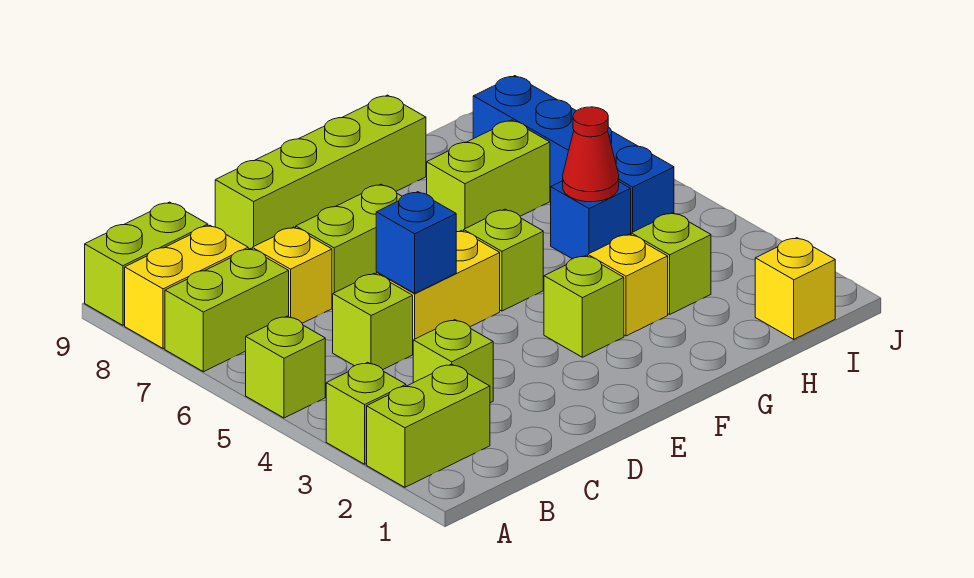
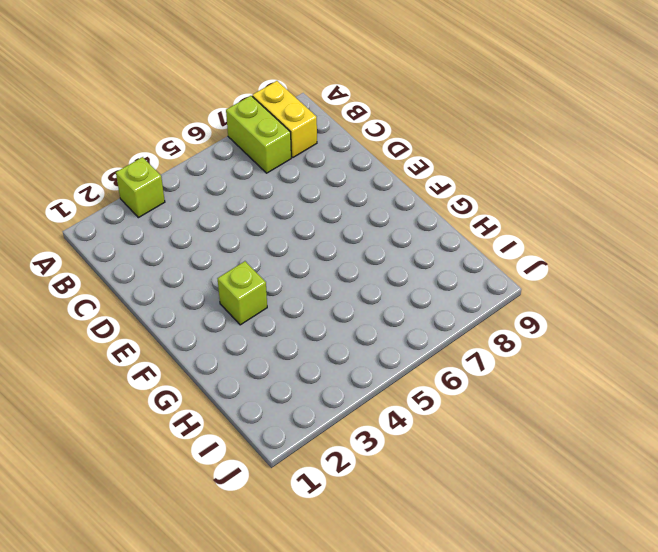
none -> lime brick A2:B2 level 1
none -> lime brick A5 level 1
none -> lime brick A9:B9 level 1

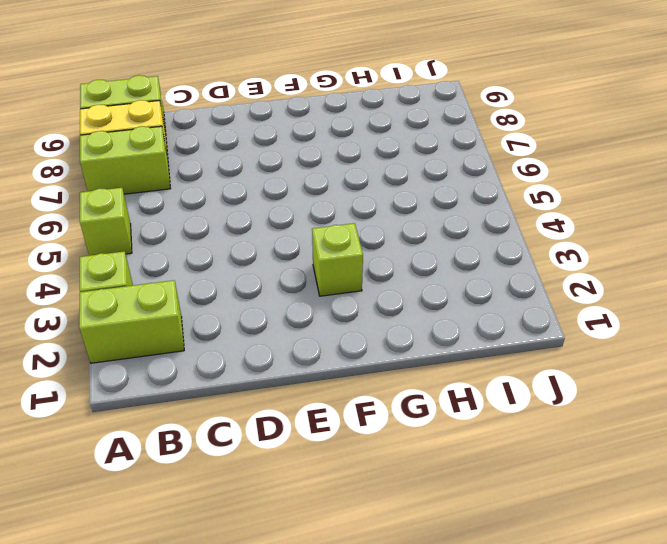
none -> lime brick C3 level 1
none -> lime brick C5 level 1
none -> yellow brick C7 level 1

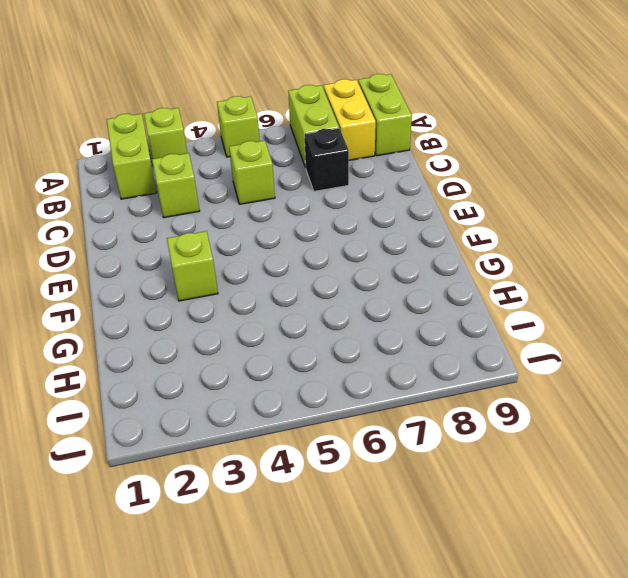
black brick C7 level 1 -> yellow brick C7 level 1
none -> yellow brick D5:E5 level 1
none -> lime brick D7:E7 level 1
none -> lime brick D9:G9 level 1

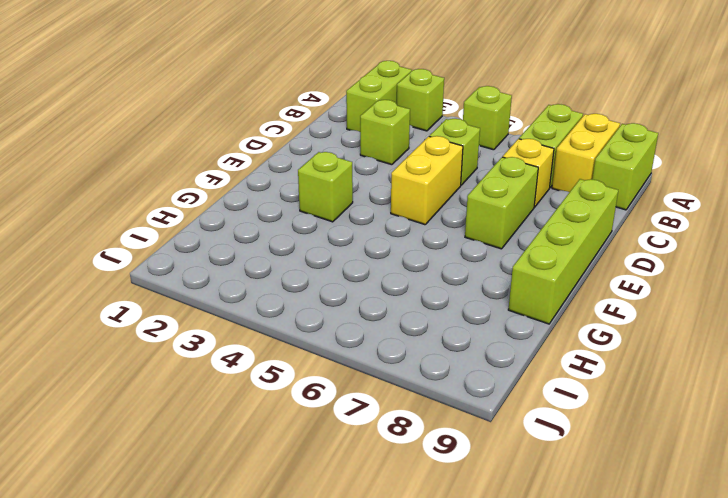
none -> lime brick F5 level 1
none -> yellow brick G3 level 1
none -> lime brick G7:H7 level 1

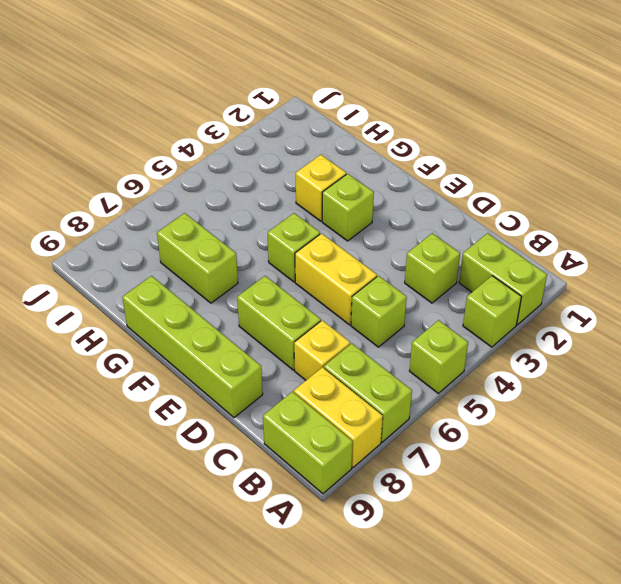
none -> lime brick H3 level 1
none -> blue brick H5 level 1
none -> yellow brick I1 level 1

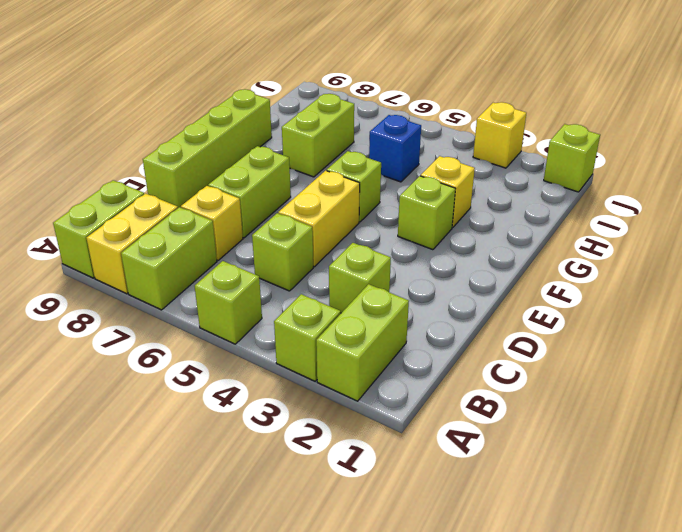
lime brick J1 level 1 -> lime brick H3 level 1
yellow brick J3 level 1 -> yellow brick I1 level 1
none -> blue brick I5:I8 level 1
none -> blue brick D5 level 2
none -> red cone H5 level 2

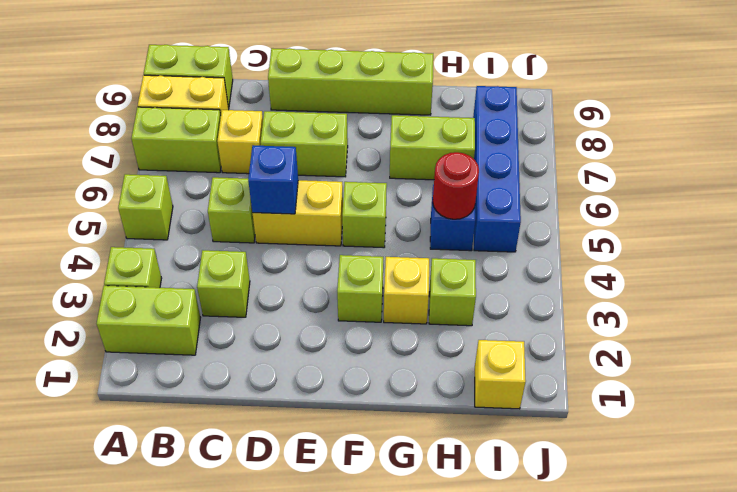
red round brick H5 level 2 -> red cone H5 level 2

